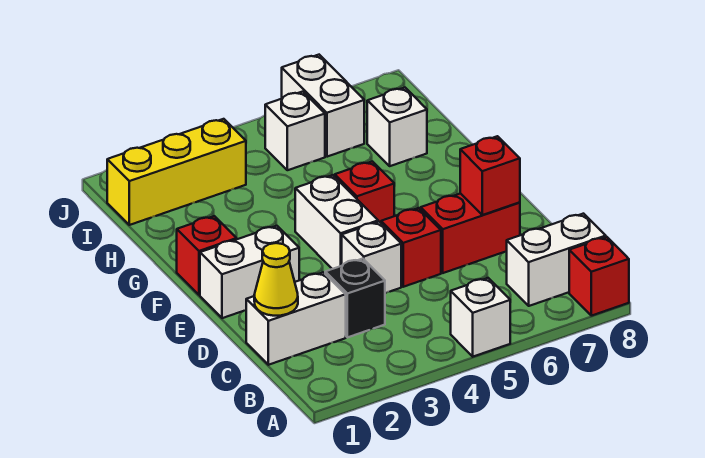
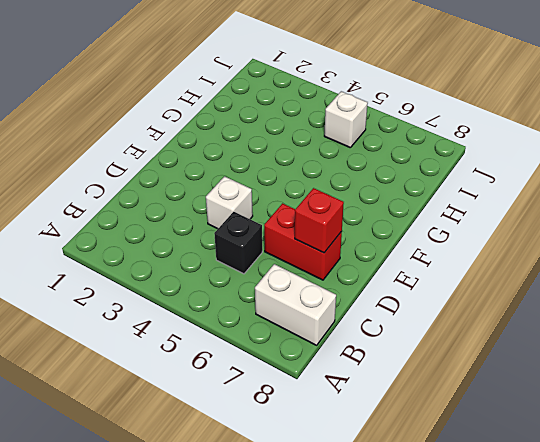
black brick C5 level 1 -> black brick C3 level 1
none -> white brick A5 level 1
none -> red brick A8 level 1
none -> white brick C1:C2 level 1

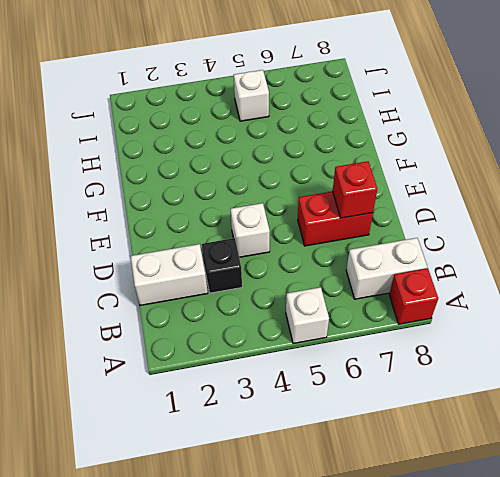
none -> red brick D5 level 1
none -> white brick E1:E2 level 1
none -> white brick E4:F4 level 1

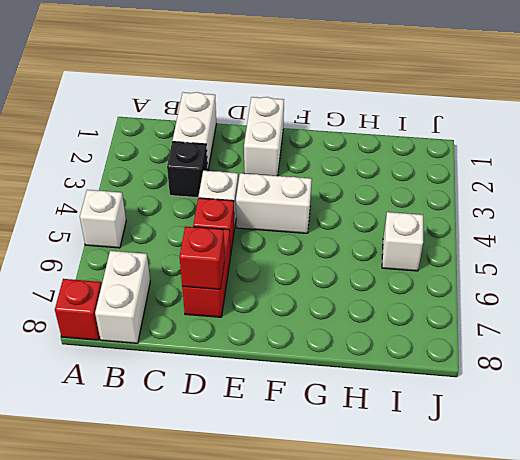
none -> red brick F1 level 1
none -> red brick F5 level 1
none -> white brick H7 level 1

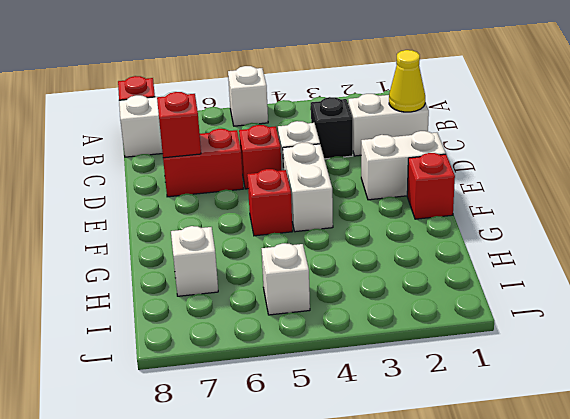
none -> yellow brick I1:I3 level 1
none -> white brick I6:J6 level 1

